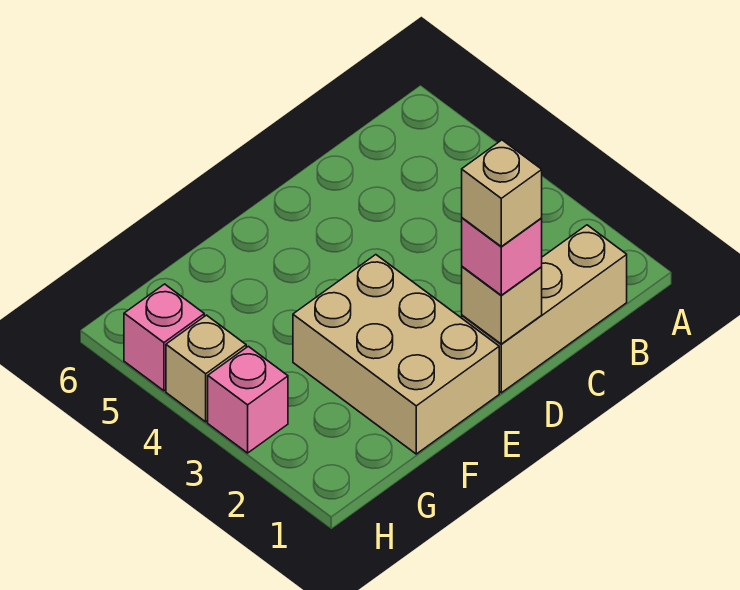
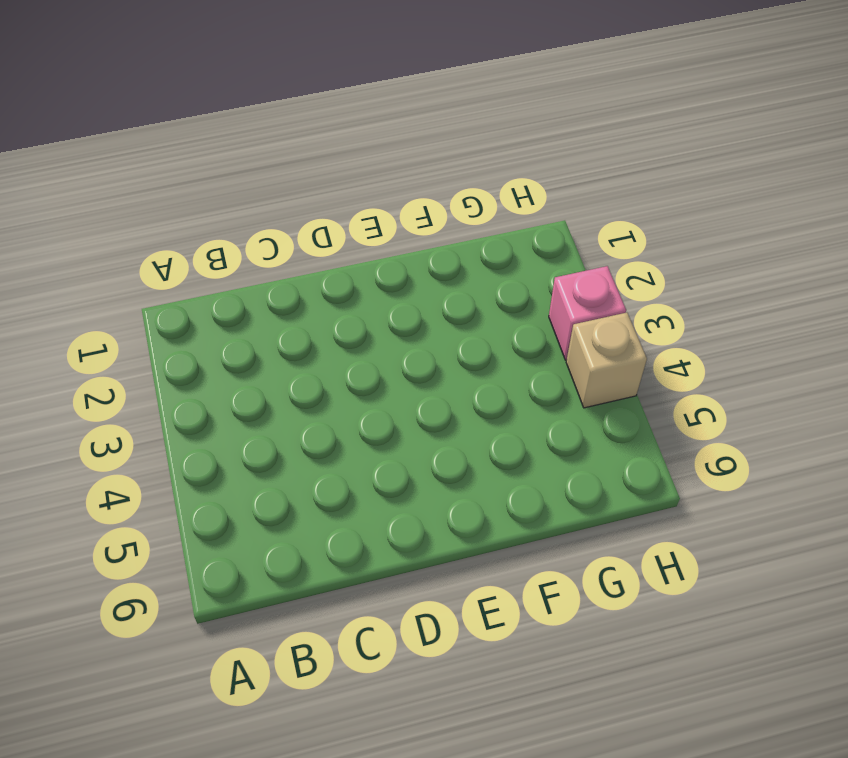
none -> tan brick B1:D1 level 1
none -> tan brick E1:F3 level 1

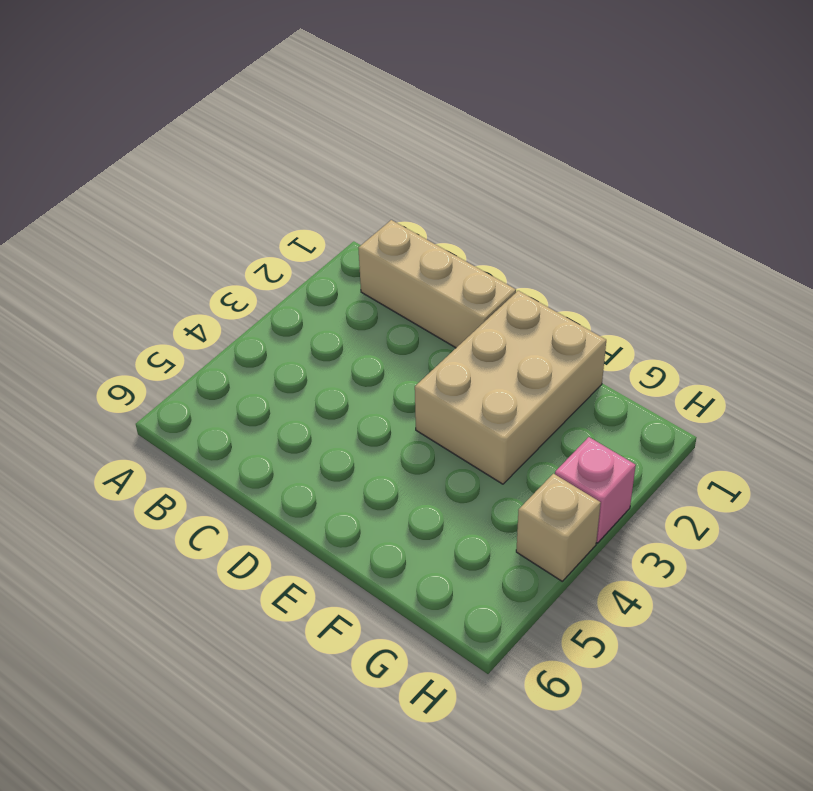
none -> pink brick H5 level 1
none -> tan brick D1 level 2

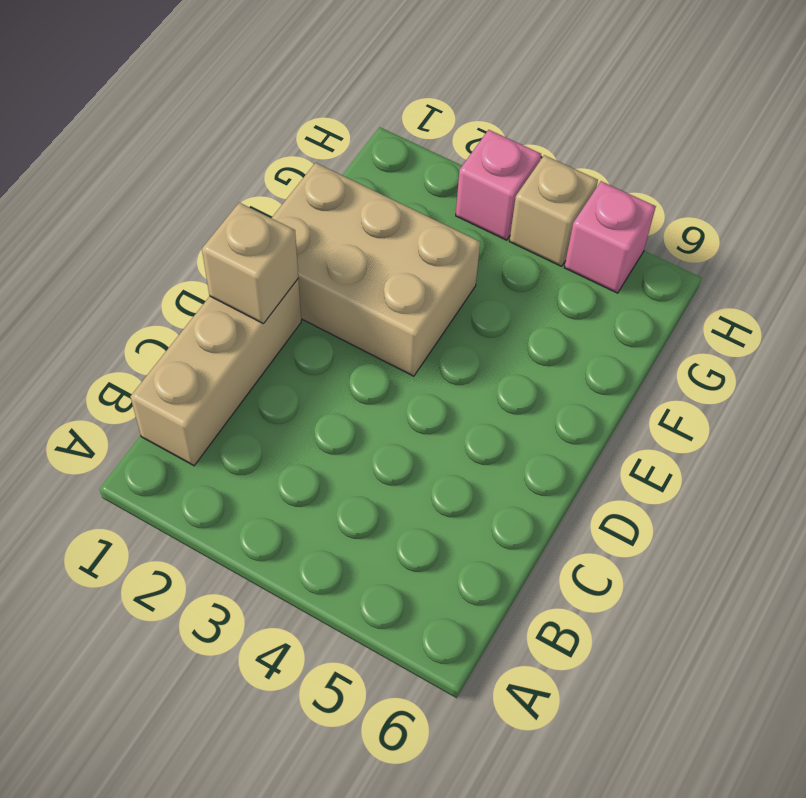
none -> pink brick D1 level 3
none -> tan brick D1 level 4

